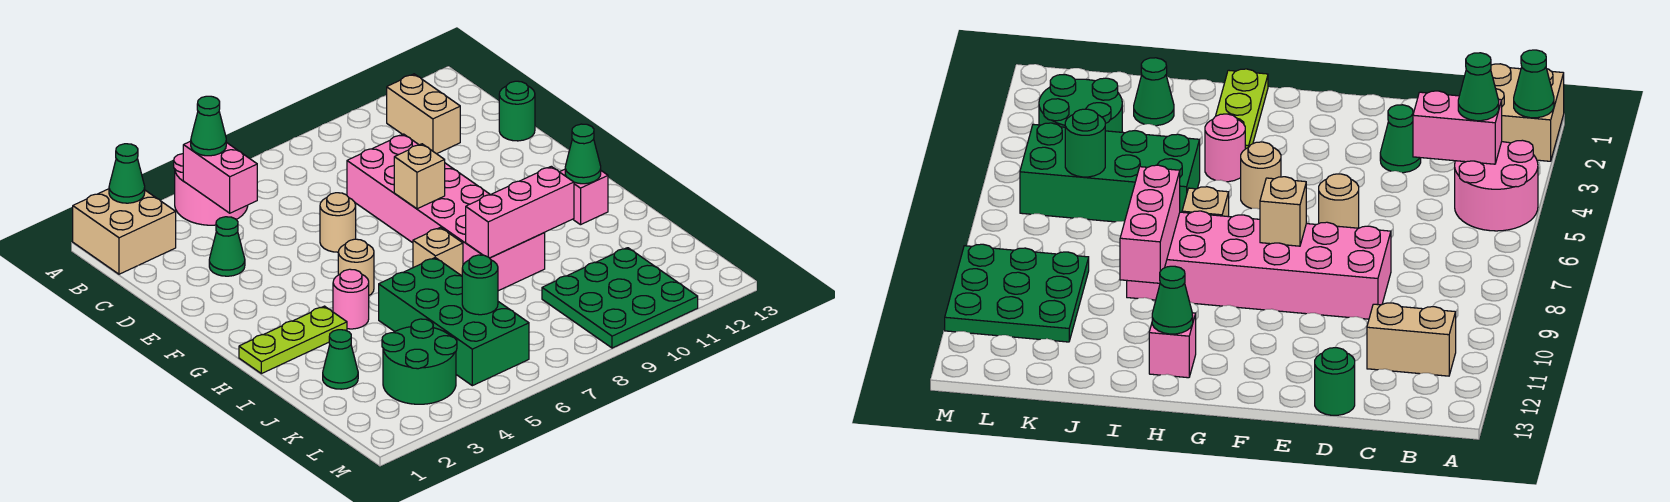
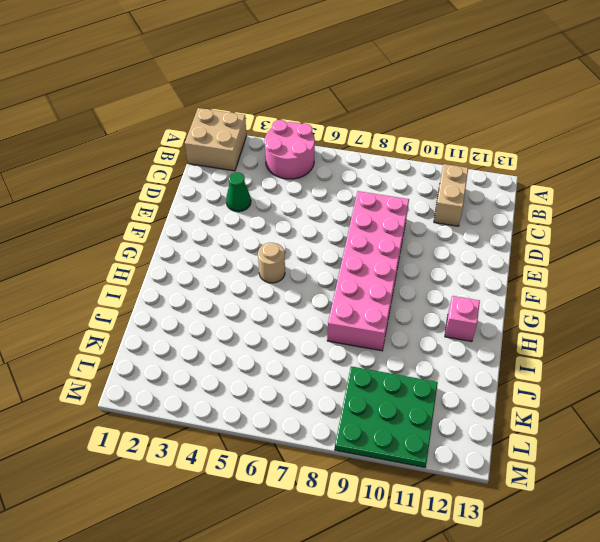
none -> green round brick D13 level 1
none -> tan round brick E6 level 1
none -> lime plate H1:H3 level 1

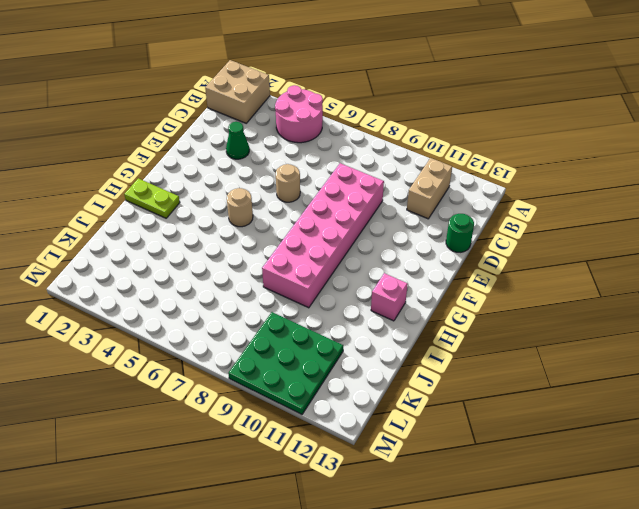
lime plate H1:H2 level 1 -> lime plate H1:H3 level 1
none -> pink round brick H4 level 1
none -> tan brick H7 level 1
none -> green brick I5:L6 level 1

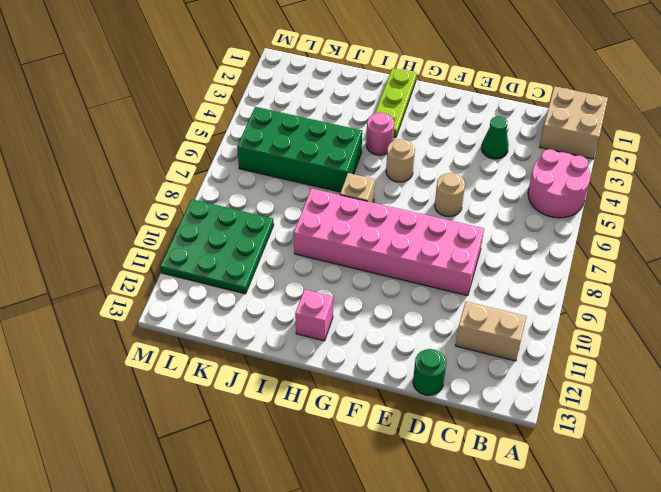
none -> green cone J2 level 1
none -> green round brick K3:L4 level 1
none -> green cone A2 level 2

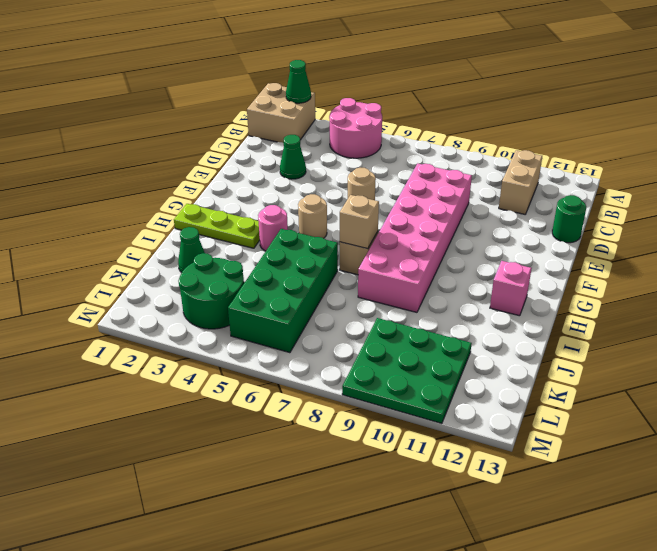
tan brick H7 level 2 -> tan brick F8 level 2
none -> pink brick B4:C4 level 2
none -> green cone H12 level 2
none -> pink brick I8:I10 level 2

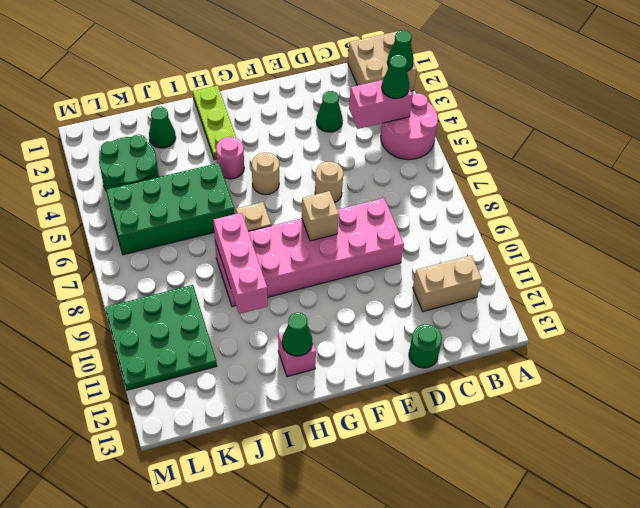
none -> green round brick K6 level 2

